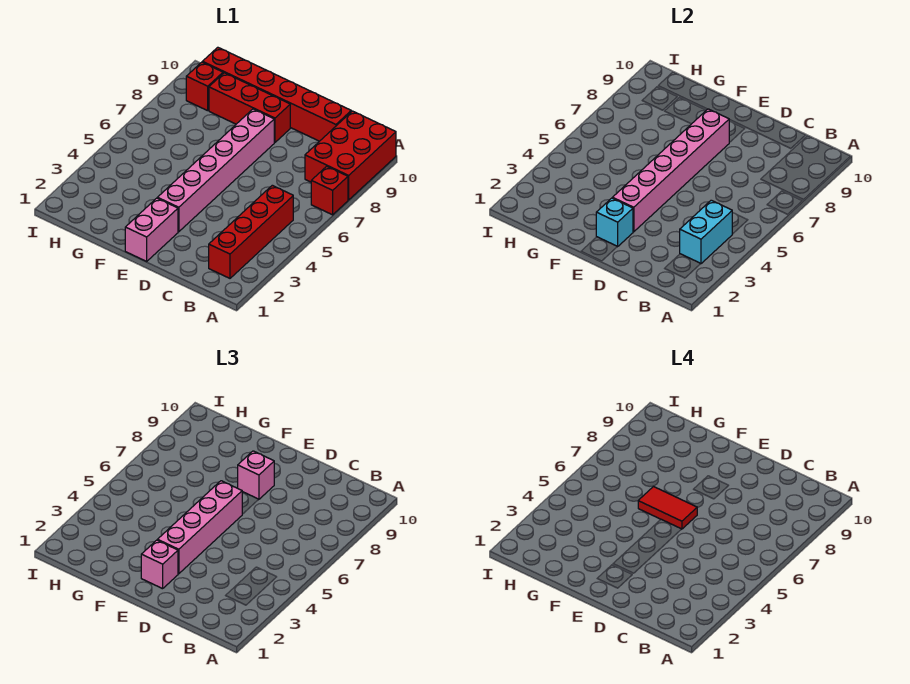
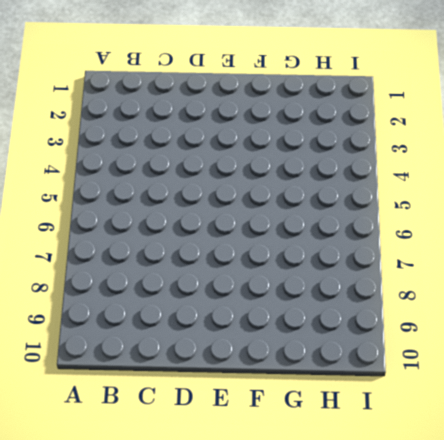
none -> red brick A7 level 1
none -> red brick A8:B10 level 1
none -> red brick B2:B5 level 1

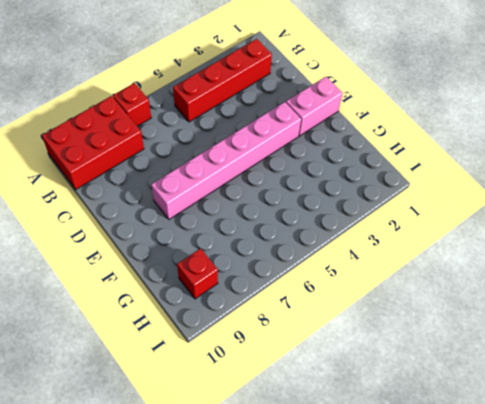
none -> red brick C10:H10 level 1
none -> red brick E9:G9 level 1
none -> cyan brick B3:B4 level 2

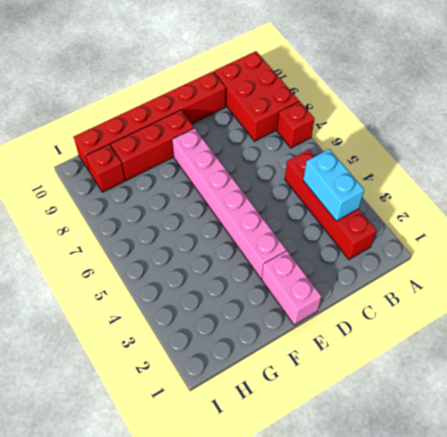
none -> cyan brick E2 level 2
none -> pink brick E3:E8 level 2
none -> pink brick E2 level 3

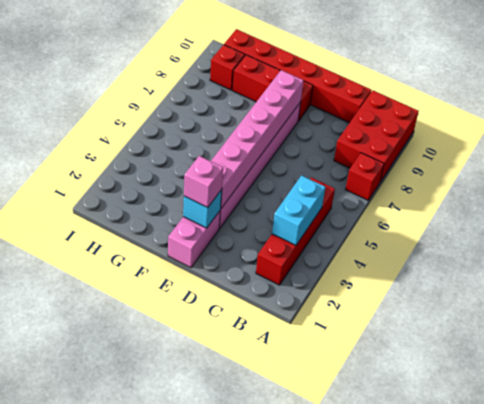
none -> pink brick E3:E6 level 3
none -> pink brick E8 level 3
none -> red tile E6:F6 level 4

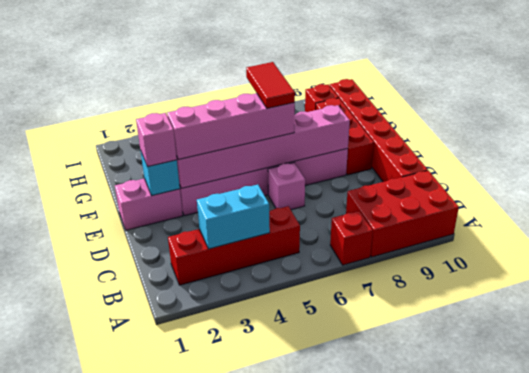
pink brick D6 level 1 -> pink brick E8 level 3

